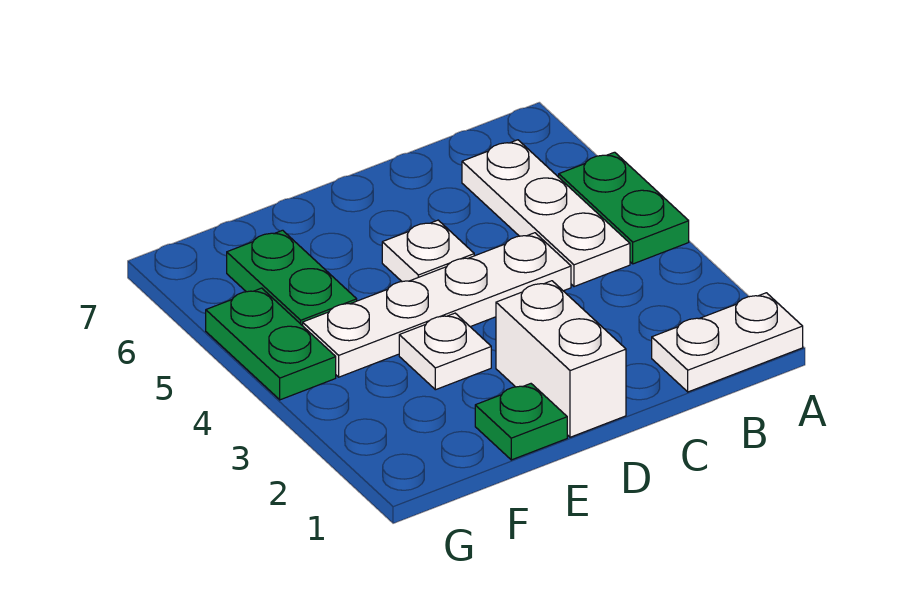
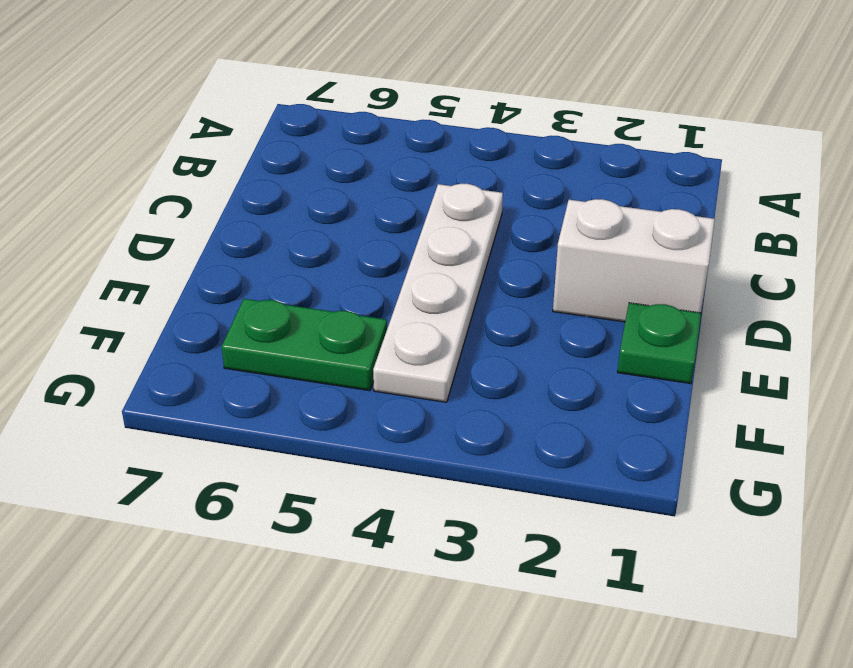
none -> white plate A1:B1 level 1
none -> green plate A4:A5 level 1

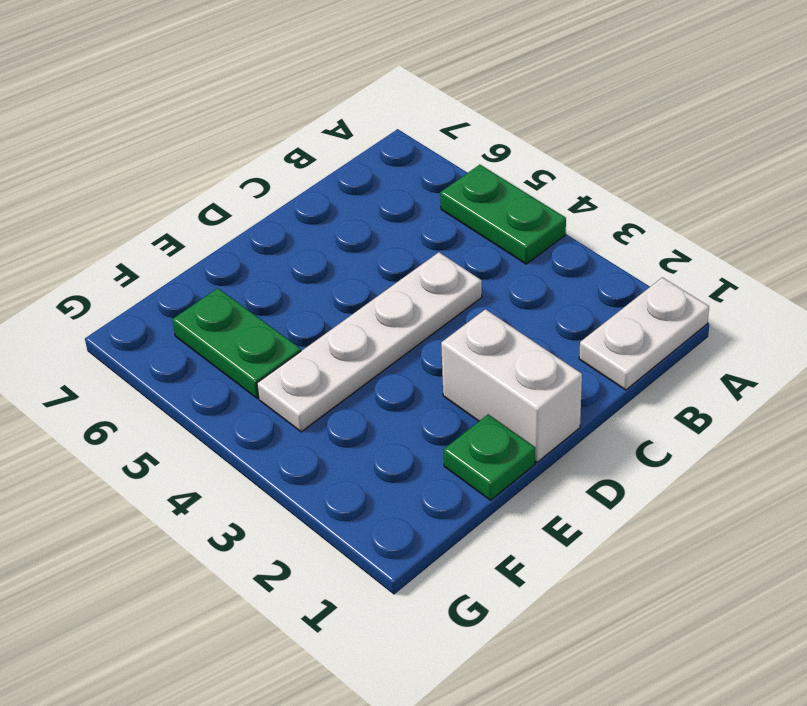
none -> white plate B4:B6 level 1
none -> white plate D5 level 1

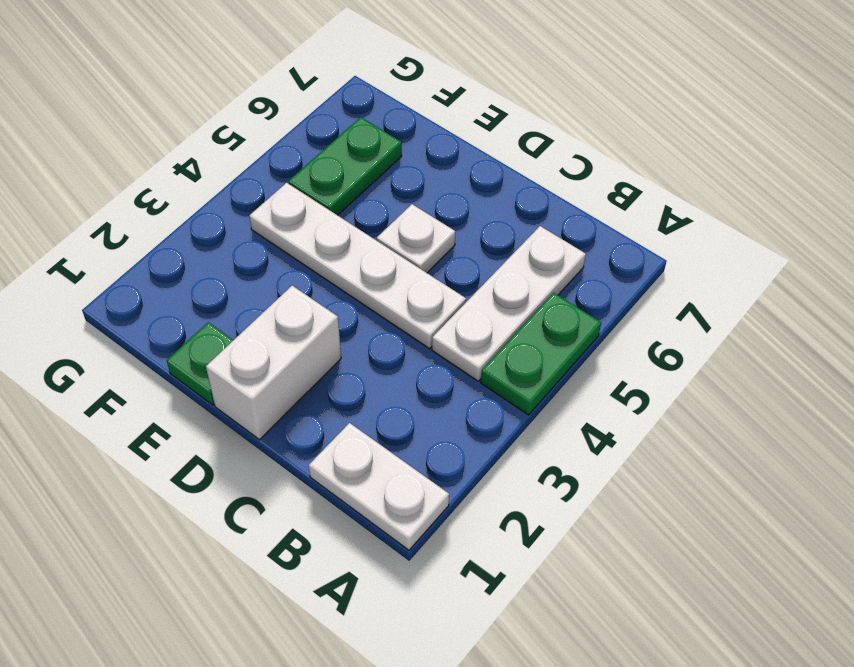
none -> white plate E3 level 1
none -> green plate G4:G5 level 1

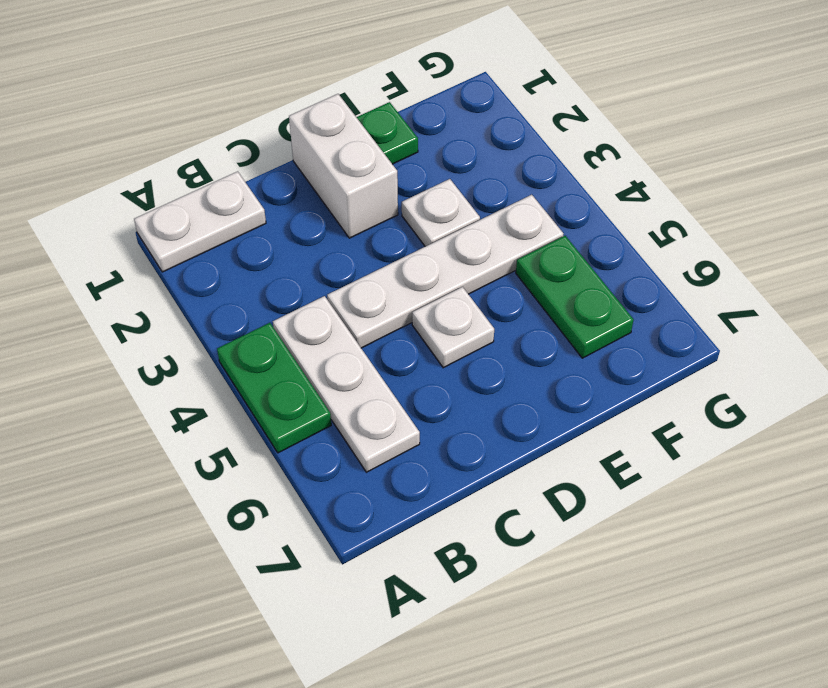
none -> green plate G4:G5 level 1

